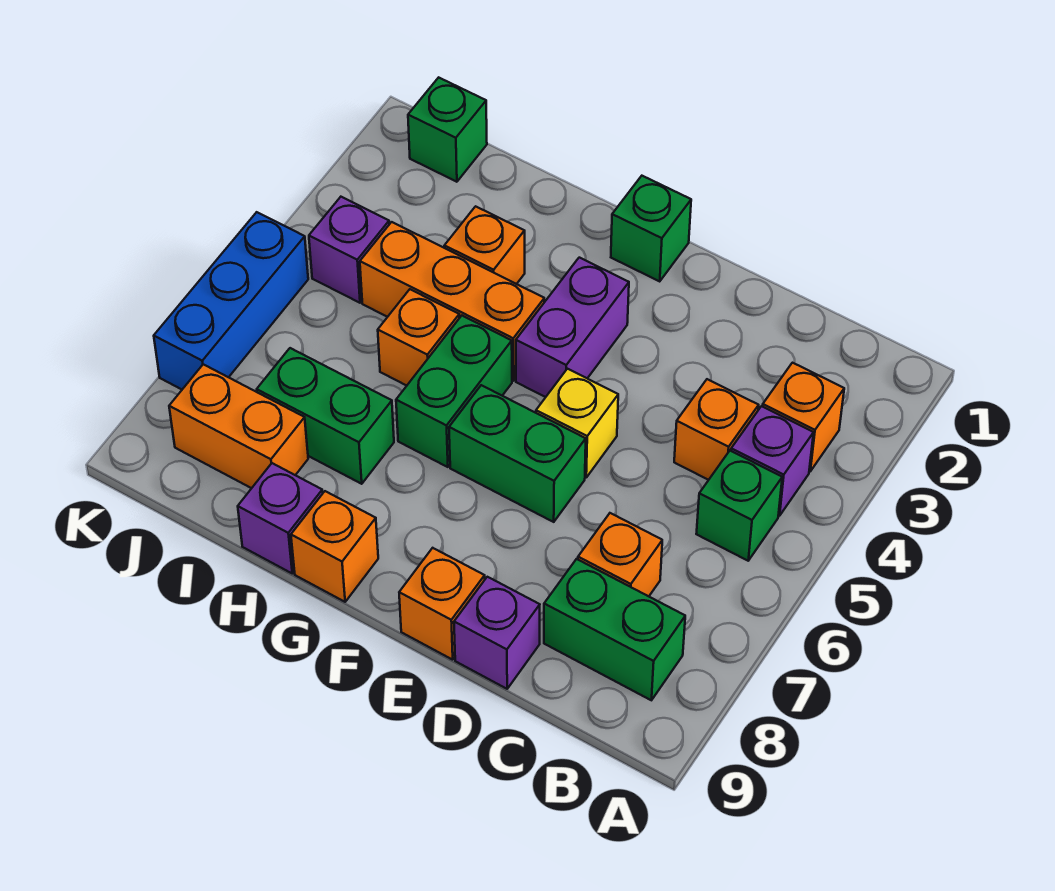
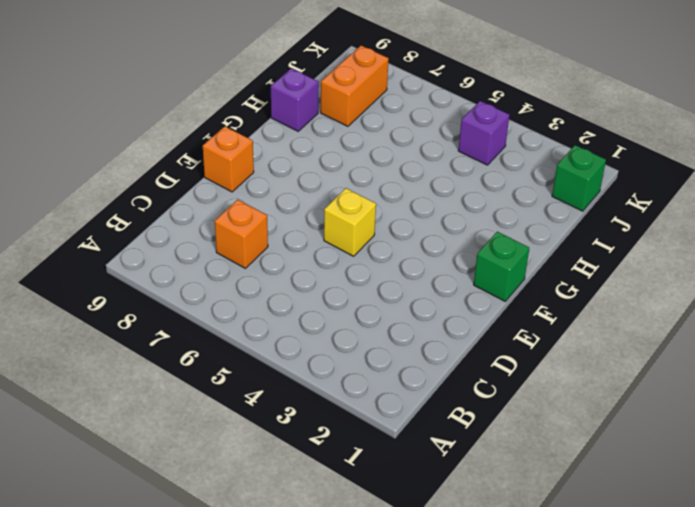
none -> orange brick B3 level 1
none -> purple brick B4 level 1
none -> green brick B5 level 1

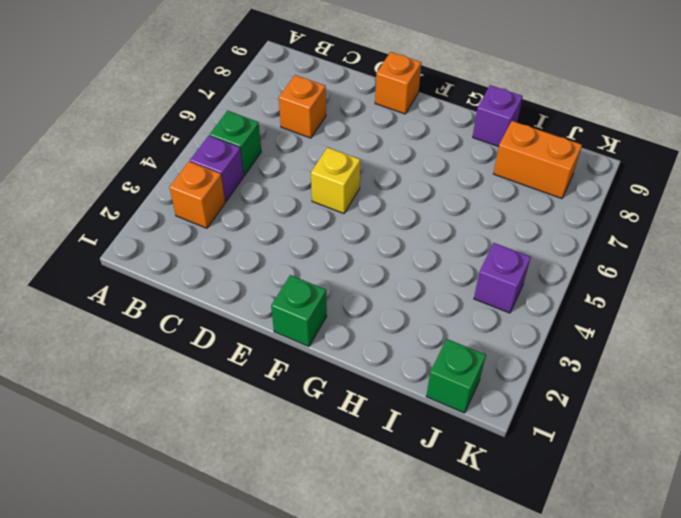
none -> green brick B8:C8 level 1
none -> orange brick C4 level 1
none -> purple brick D9 level 1

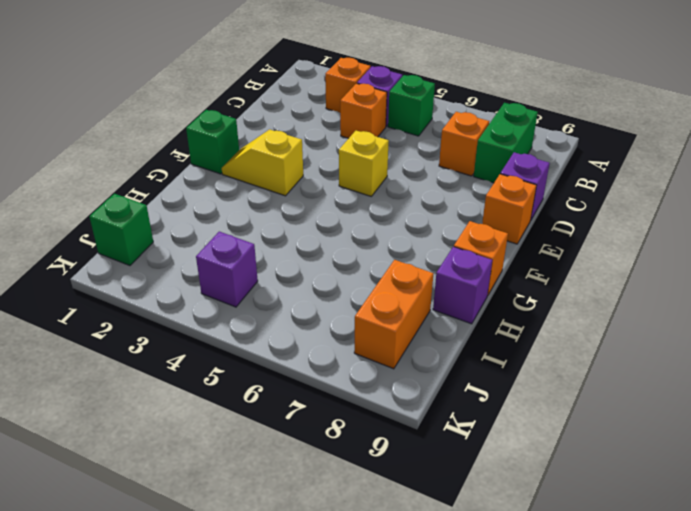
yellow slope F2:F3 level 1 top 3 -> purple brick F3:F4 level 1
none -> green brick E6:F6 level 1
none -> orange brick G4:I4 level 1
none -> green brick G5:G6 level 1

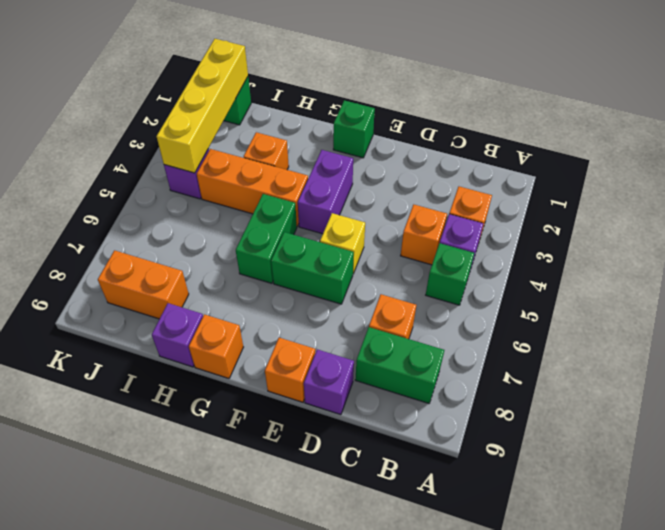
yellow brick J1:J4 level 2 -> none
none -> orange brick H5 level 1
none -> green brick H7:I7 level 1
none -> blue brick K5:K7 level 1

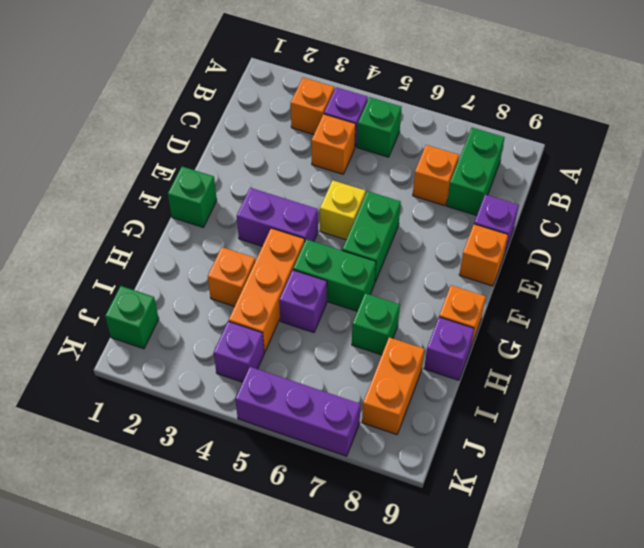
purple brick H5 level 1 -> orange brick H5 level 1
green brick H7 level 1 -> green brick H7:I7 level 1
purple brick K5:K7 level 1 -> blue brick K5:K7 level 1

